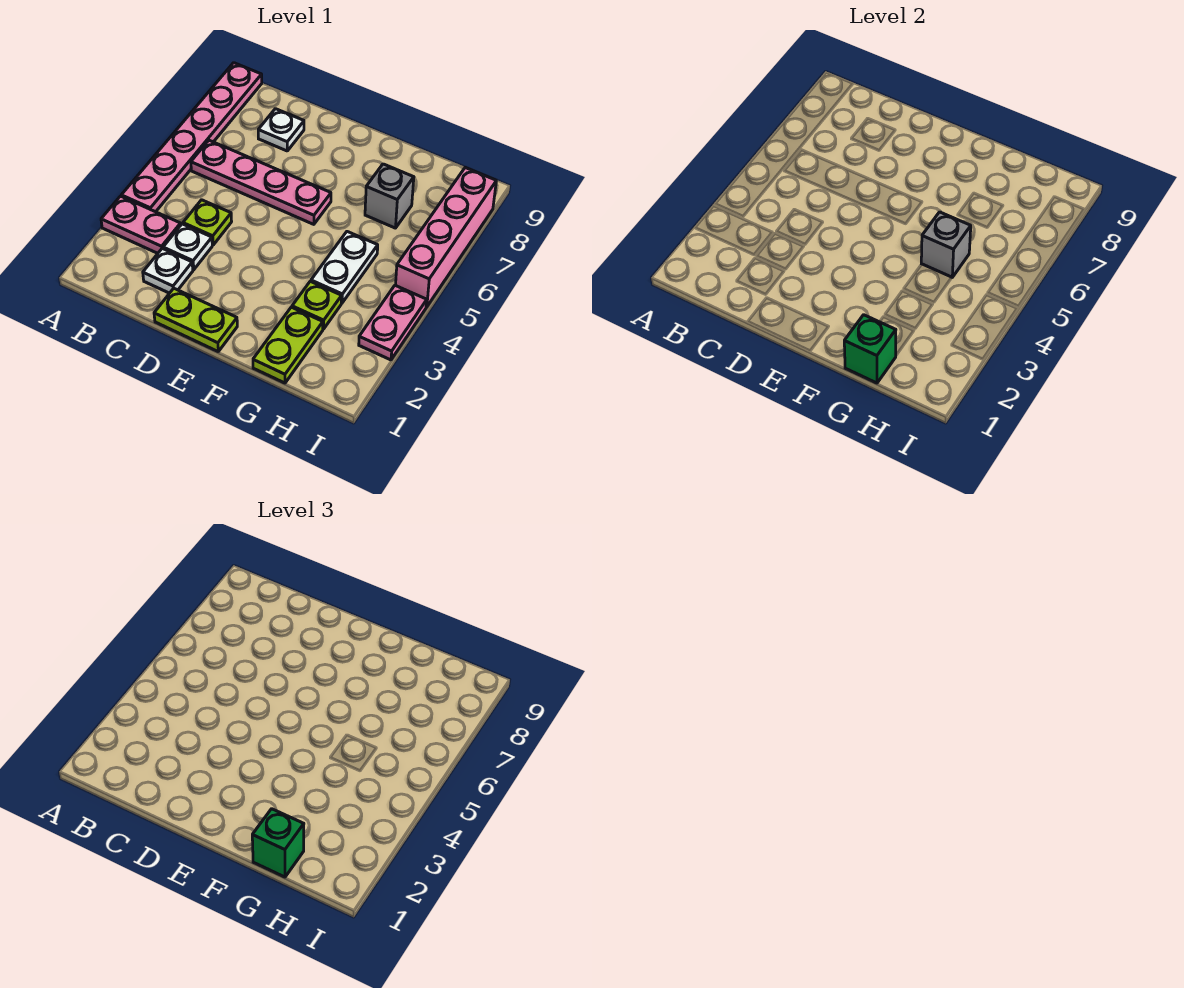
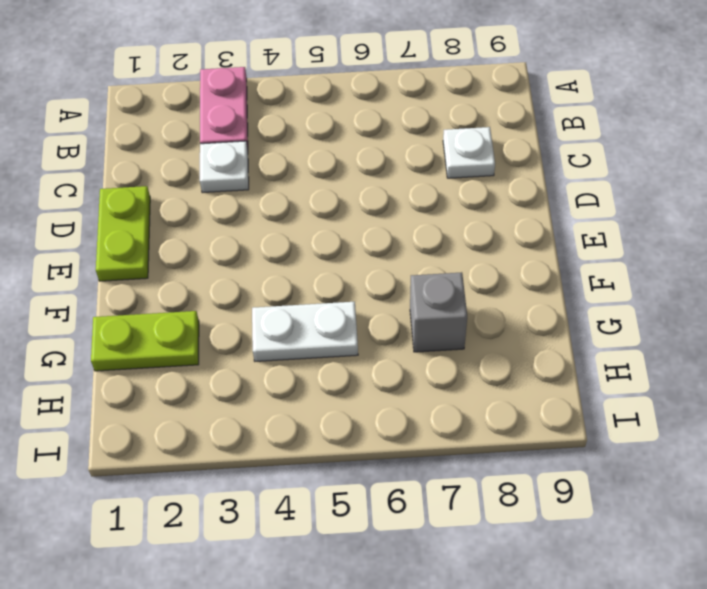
none -> pink plate A4:A9 level 1
none -> pink plate B6:E6 level 1
none -> white plate C2 level 1

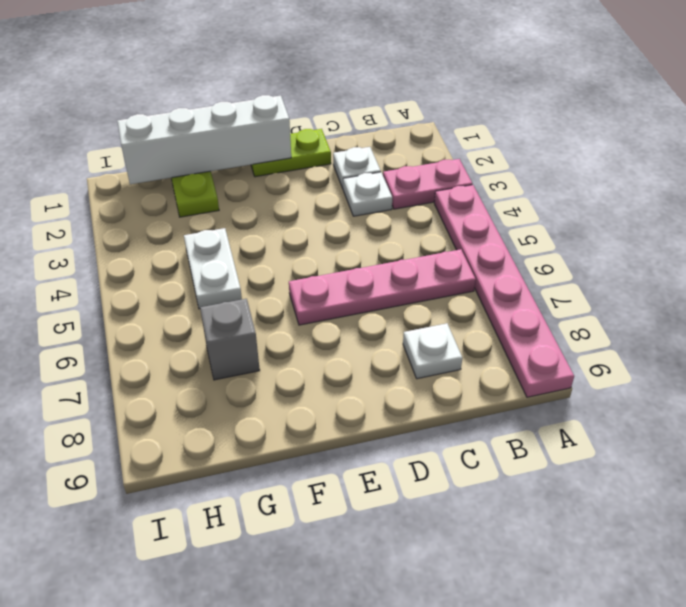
white brick E1:H1 level 2 -> green brick G1 level 2
none -> lime plate C4 level 1
none -> lime plate G3 level 1
none -> pink plate I3:I4 level 1

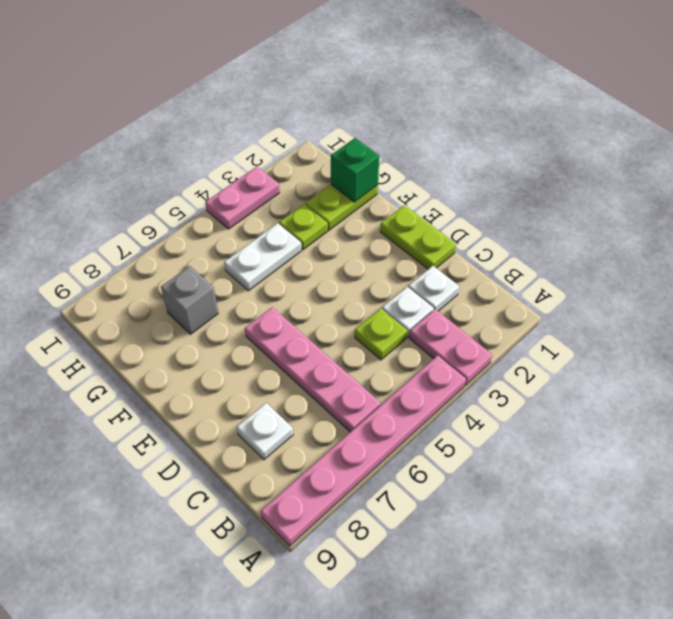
none -> pink brick I5:I8 level 1
none -> grey brick G5 level 2
none -> green brick G1 level 3

